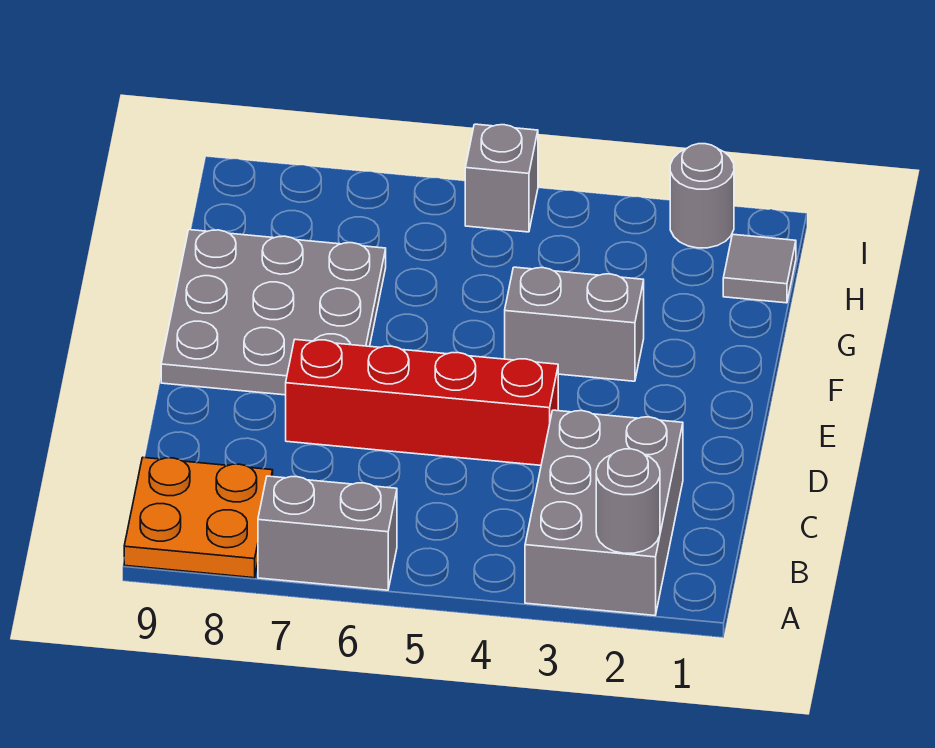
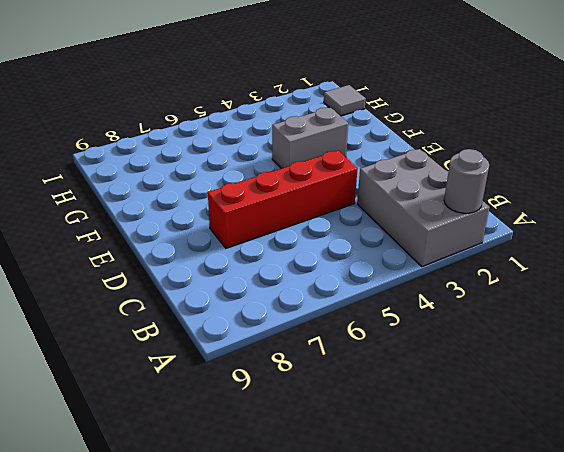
none -> grey brick A6:A7 level 1
none -> orange plate A8:B9 level 1

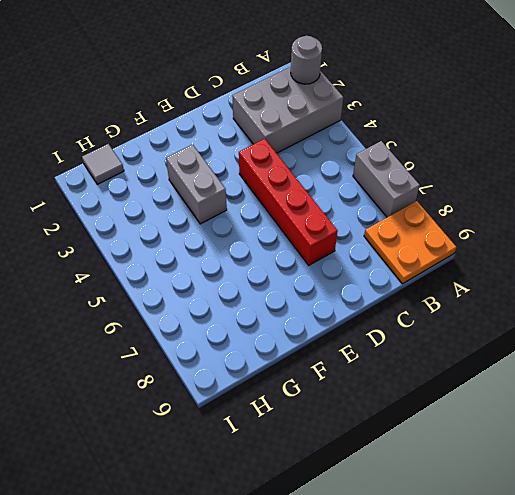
none -> grey plate E7:G9 level 1
none -> grey round brick I2 level 1

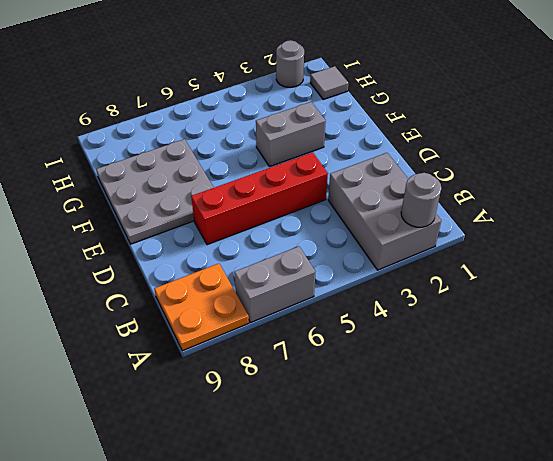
none -> grey brick I5 level 1

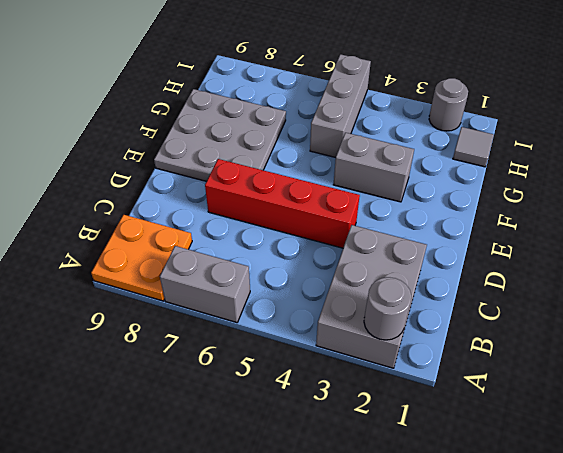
grey brick G5:I5 level 1 -> grey brick I5 level 1

